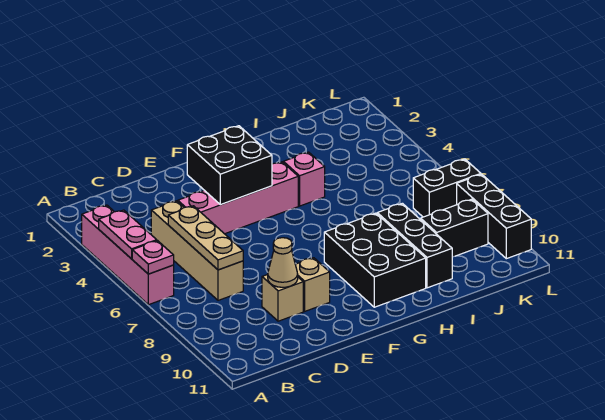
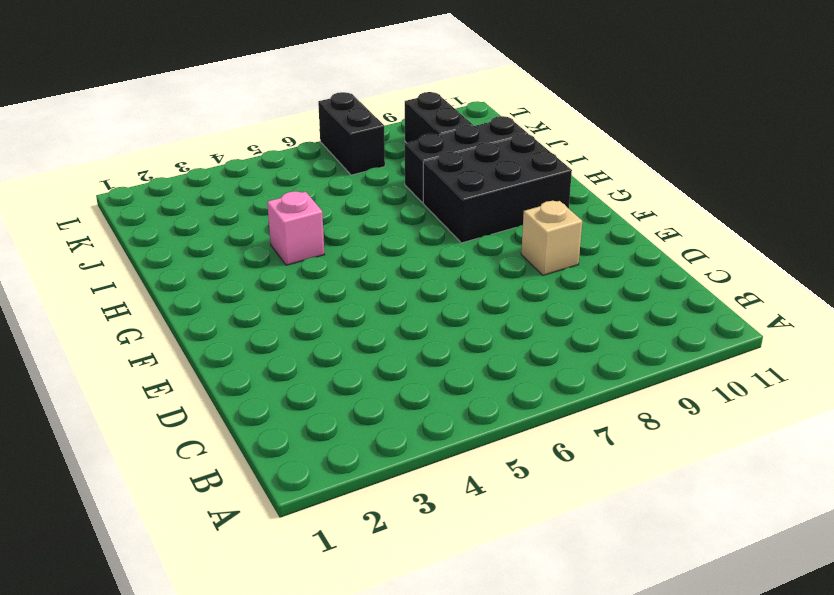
none -> pink brick A3:A6 level 1
none -> tan brick C4:C7 level 1
none -> pink brick D4:G4 level 1

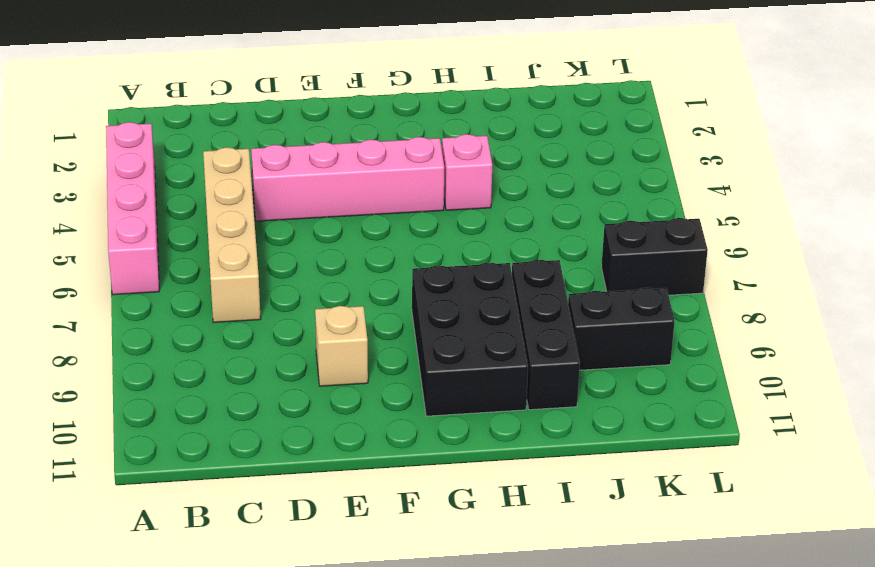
none -> tan brick D9 level 1
none -> black brick L8:L10 level 1
none -> pink plate A4:A5 level 2

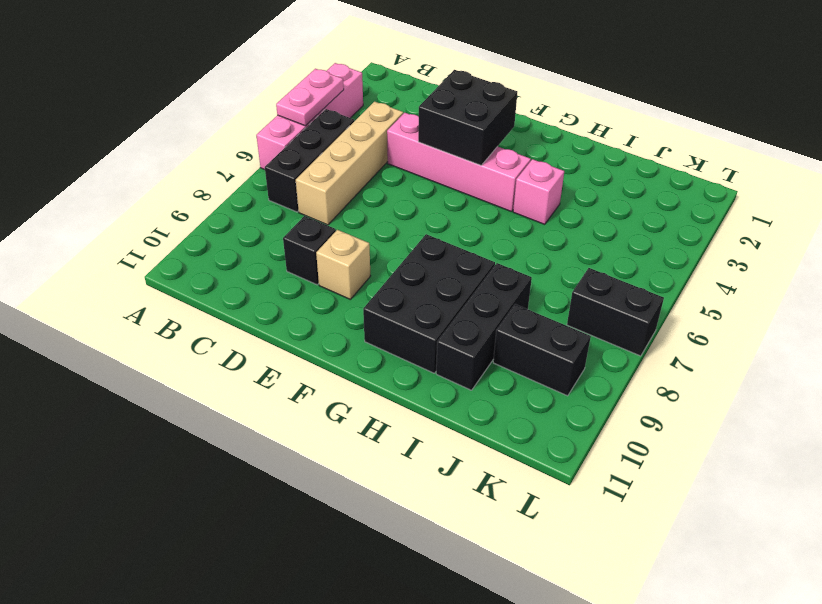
black brick B5:B7 level 1 -> black brick L8:L10 level 1
black brick D9 level 1 -> tan brick D9 level 1
none -> pink plate A6 level 2
none -> tan plate C5:C7 level 2
none -> tan cone D9 level 2

